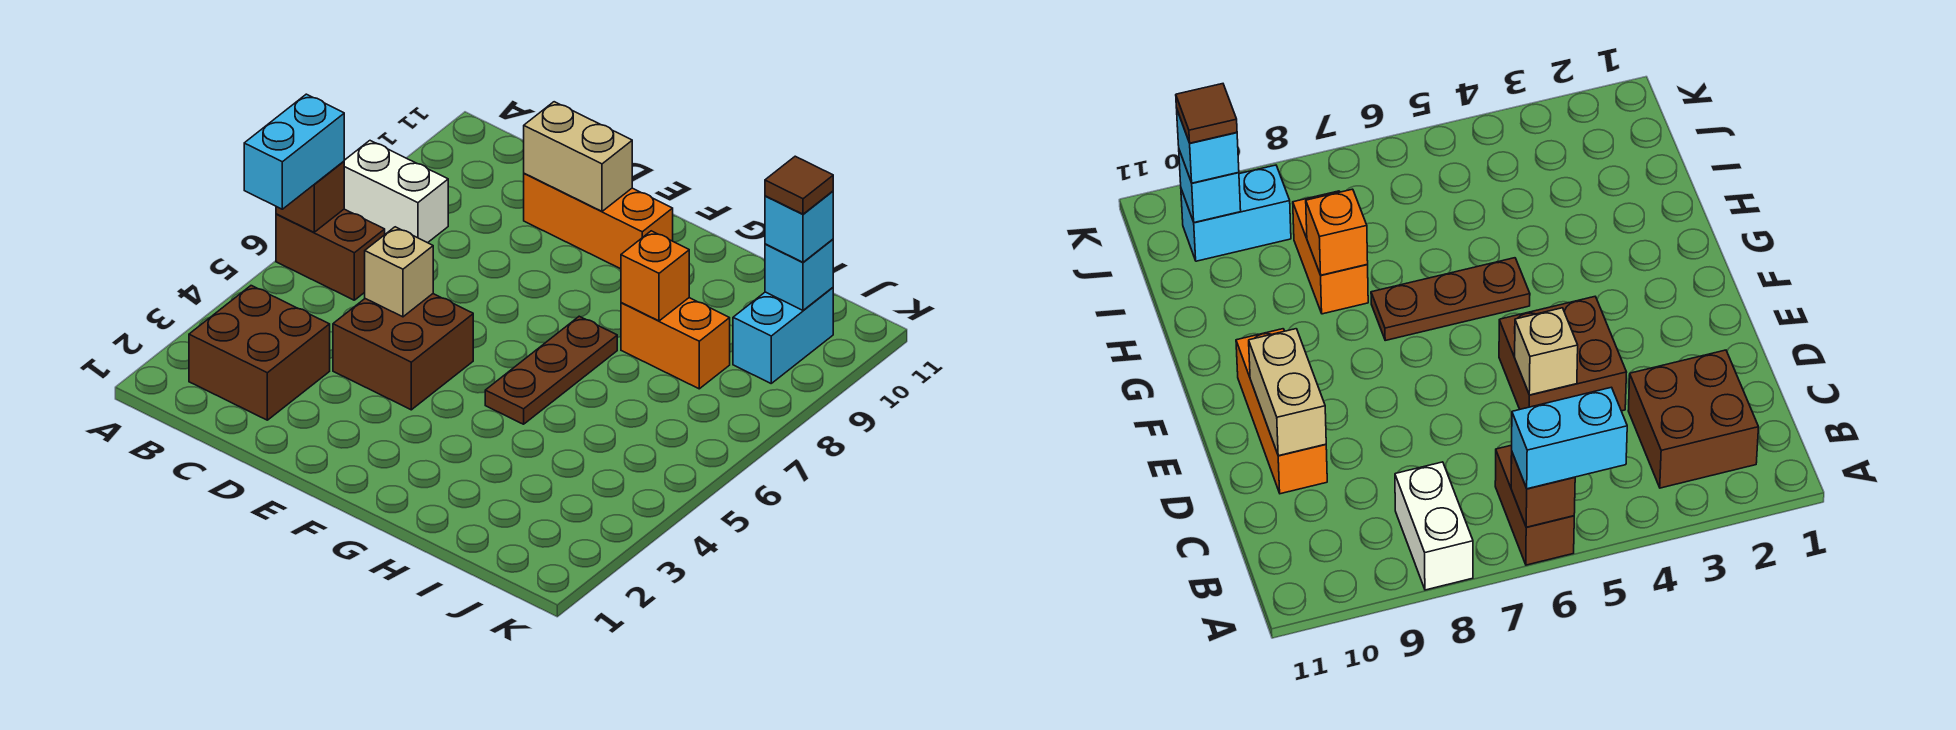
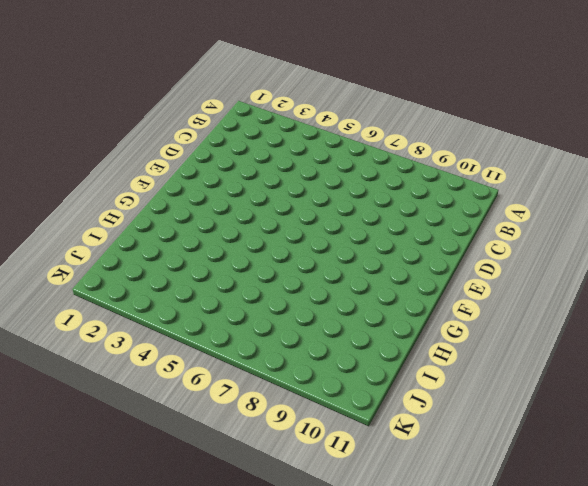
none -> brown brick A6:B6 level 1
none -> white brick A8:B8 level 1
none -> brown brick B2:C3 level 1

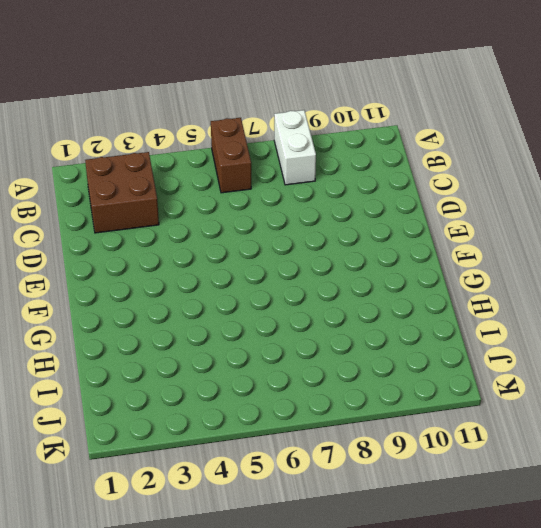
none -> brown brick D4:E5 level 1
none -> orange brick D10:F10 level 1
none -> brown plate G5:G7 level 1

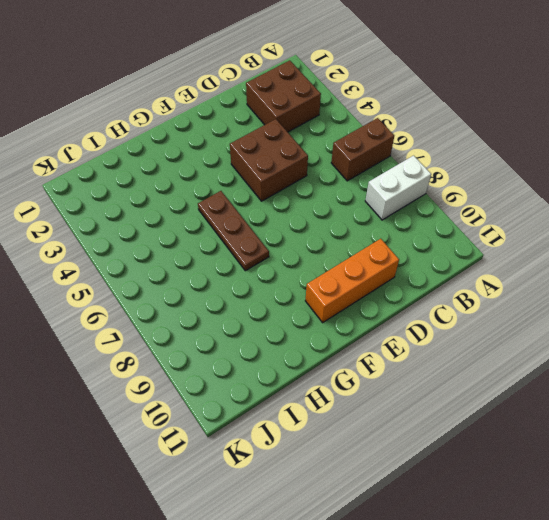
none -> orange brick H8:I8 level 1
none -> cyan brick J9:J10 level 1
none -> brown brick A6 level 2

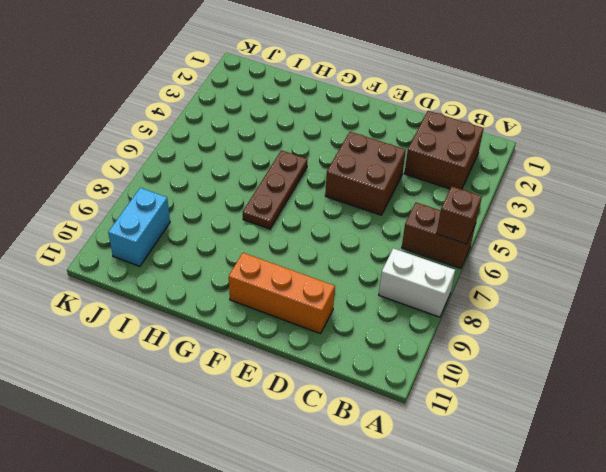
none -> orange brick H8:I8 level 1
none -> tan brick D5 level 2
none -> tan brick D10:E10 level 2

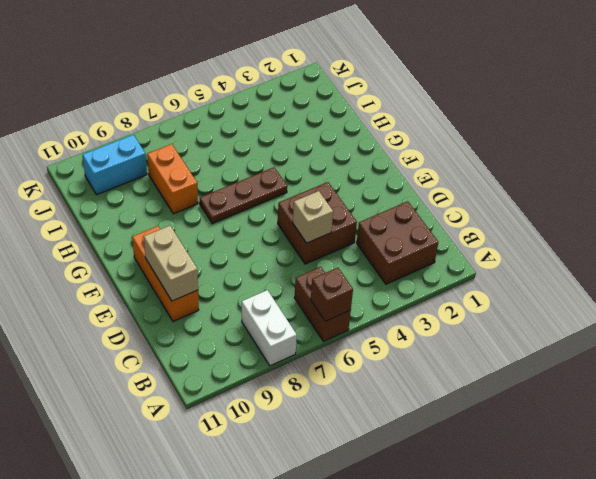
none -> orange brick H8 level 2
none -> cyan brick J10 level 2
none -> cyan brick A5:A6 level 3

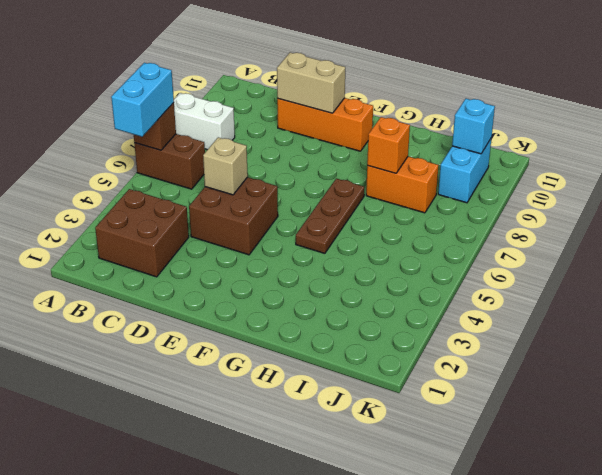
none -> cyan brick J10 level 3
none -> brown tile J10 level 4

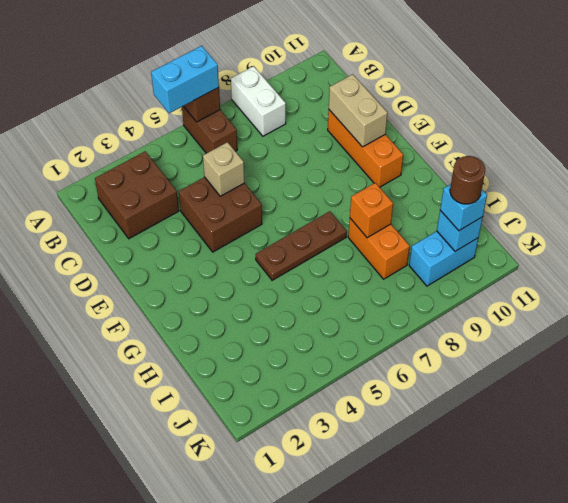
brown round brick J10 level 4 -> brown tile J10 level 4

